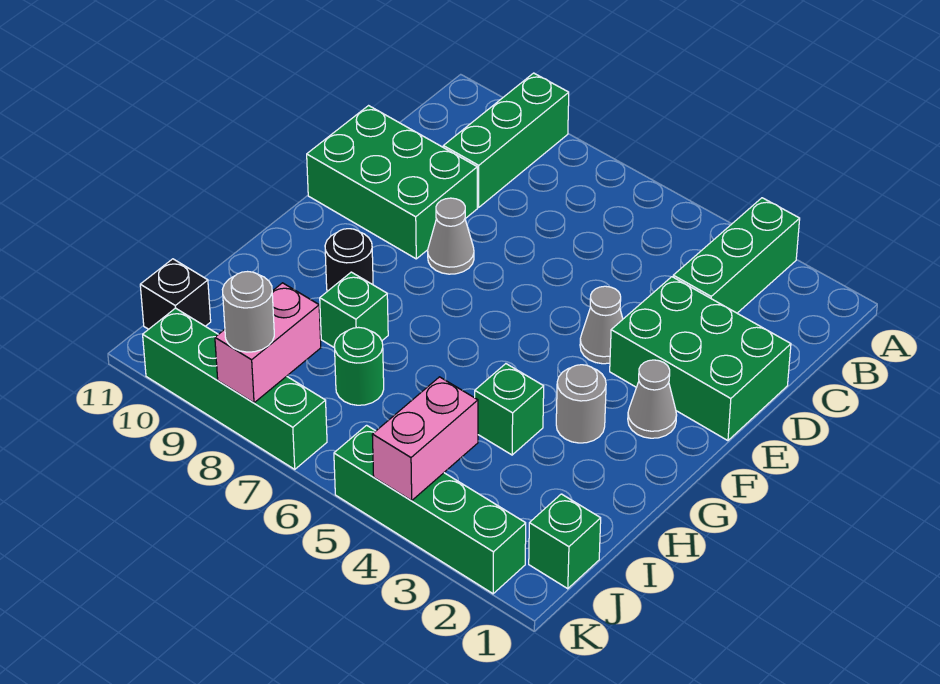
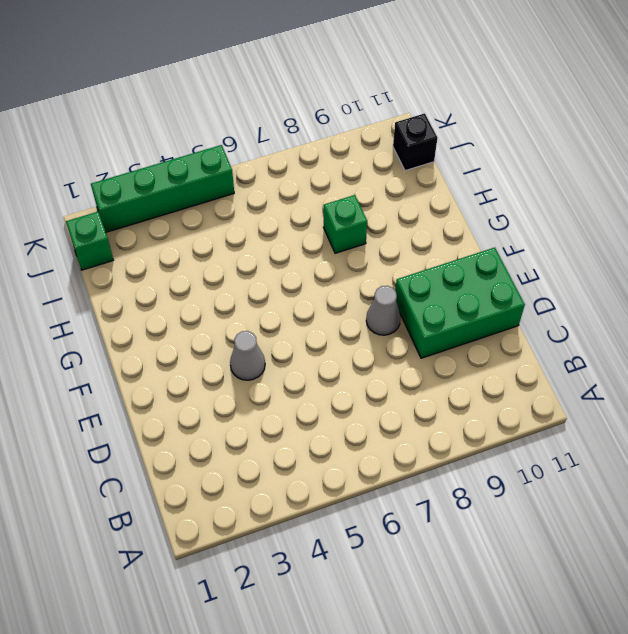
none -> green brick A3:C3 level 1
none -> green brick A9:C9 level 1
none -> green brick D1:E3 level 1

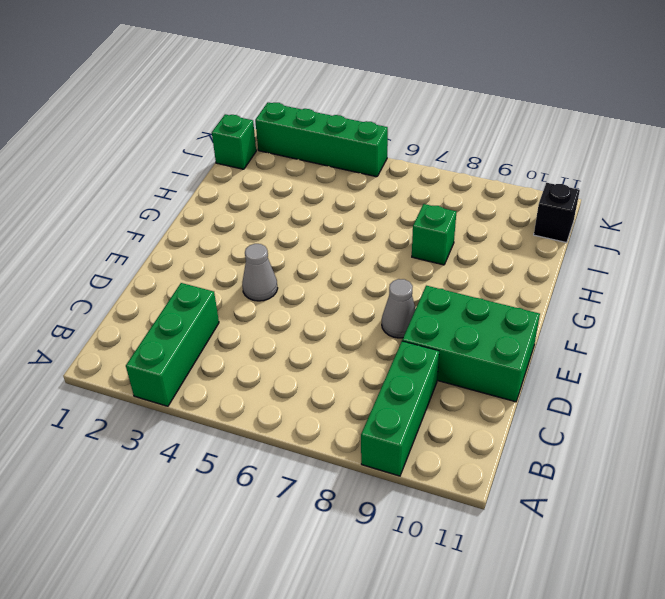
none -> green brick D1:E3 level 1
none -> grey cone F2 level 1
none -> grey round brick G3 level 1

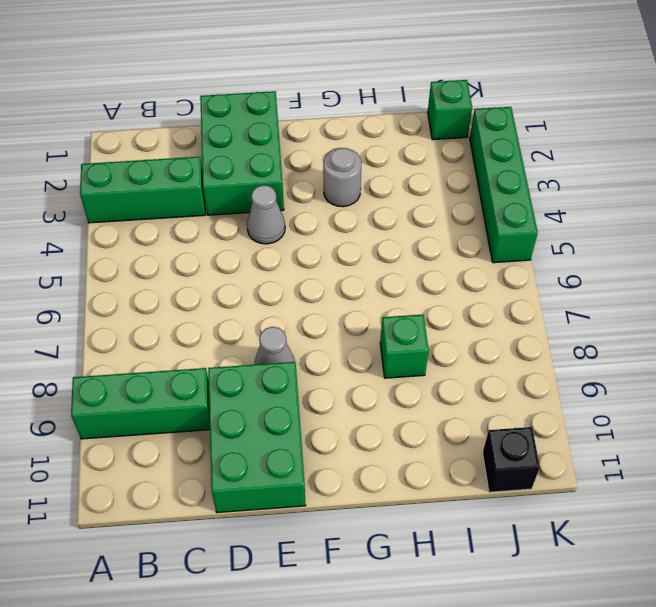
none -> grey cone F2 level 1
none -> black round brick G9 level 1
none -> green brick H4 level 1

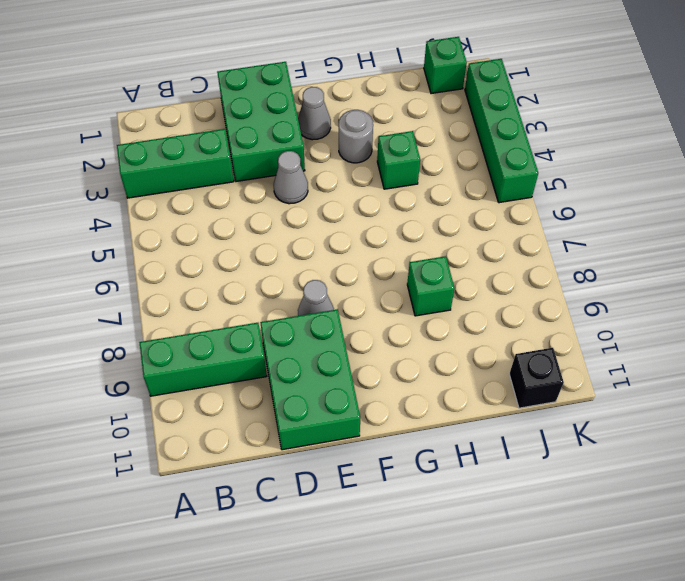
none -> black round brick G9 level 1
none -> green round brick I7 level 1
none -> green brick K7:K10 level 1

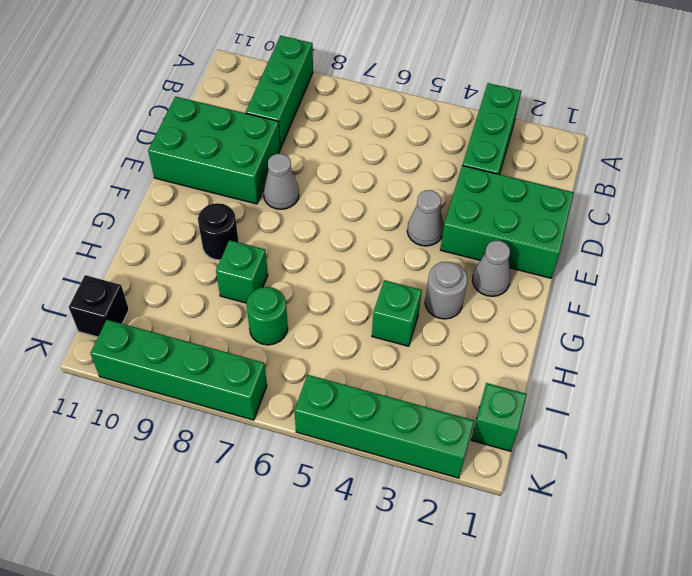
none -> pink brick J4:K4 level 2
none -> pink brick J8:K8 level 2
none -> grey round brick K8 level 3

